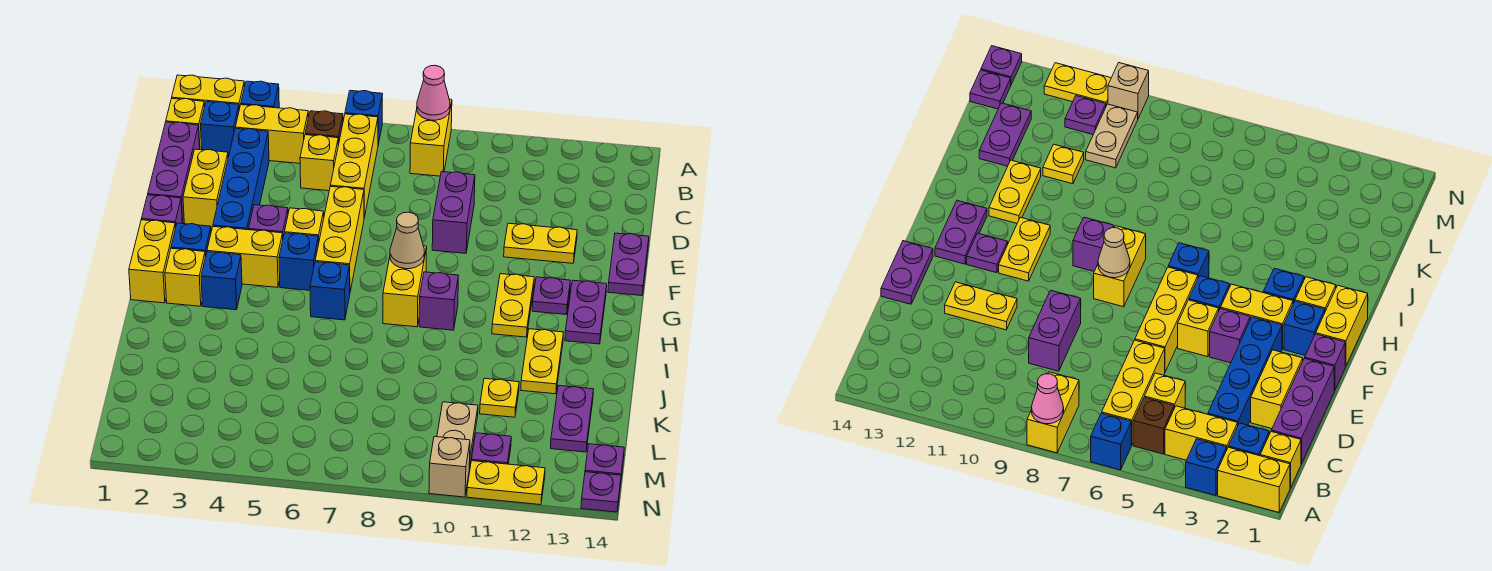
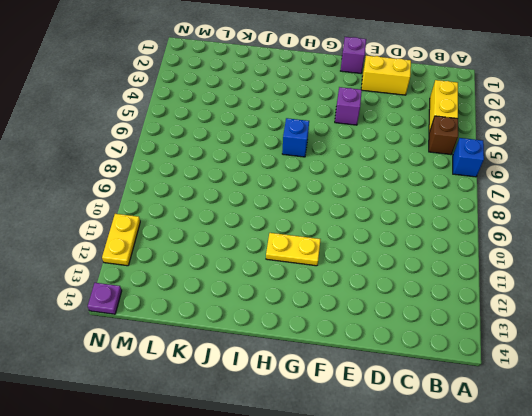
none -> yellow brick A1:A2 level 1
none -> blue brick A3 level 1
none -> yellow brick A8:B8 level 1
none -> yellow brick B1 level 1

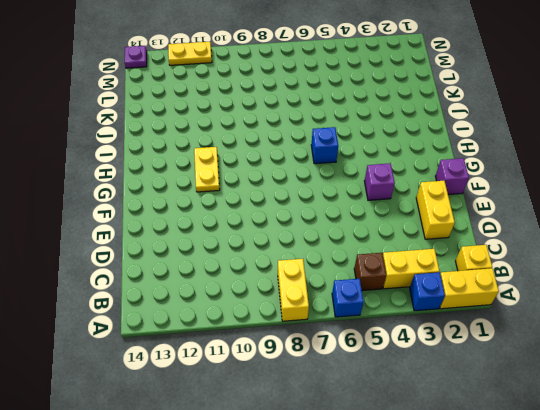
none -> blue brick B2 level 1
none -> yellow brick B6:D6 level 1
none -> purple brick C1:E1 level 1
none -> blue brick C3:F3 level 1

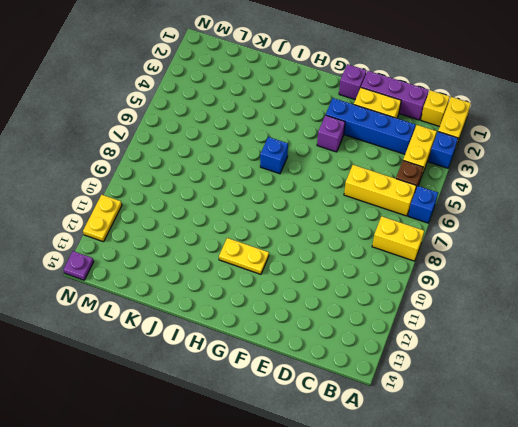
none -> blue brick B2 level 1
none -> yellow brick C5 level 1
none -> purple brick D9:E9 level 1
none -> yellow brick E6:G6 level 1

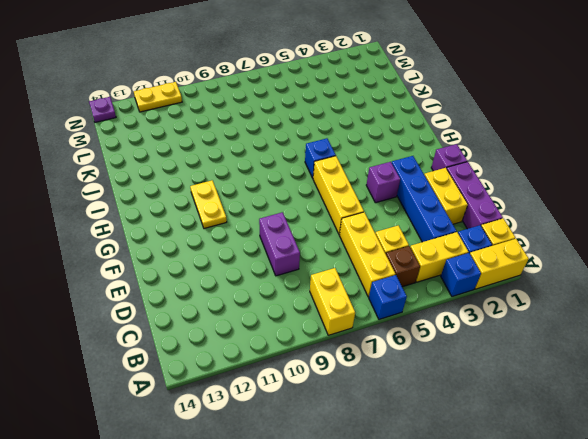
none -> yellow plate E11:E12 level 1
none -> purple plate E14:F14 level 1
none -> yellow brick F5 level 1
none -> yellow brick G1:H1 level 1

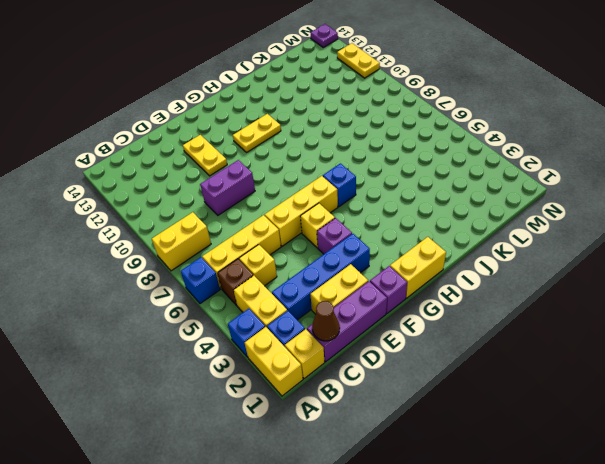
brown cone C1 level 2 -> none
none -> purple plate E14:F14 level 1
none -> blue brick G2 level 1
none -> yellow brick G3:G4 level 1
none -> blue brick G5 level 1

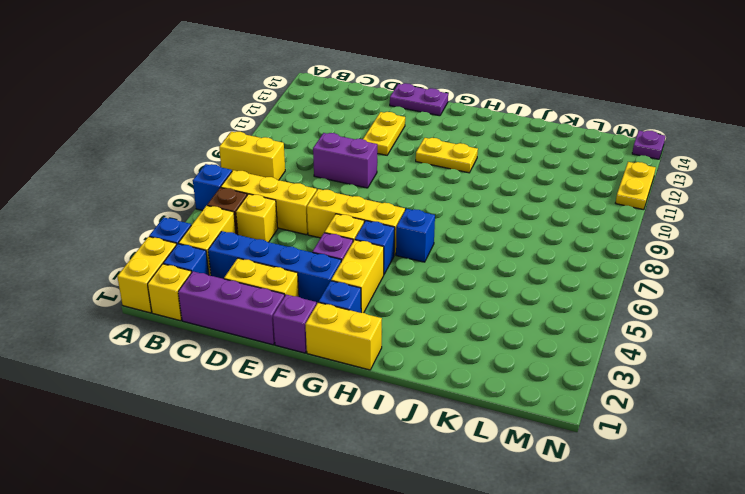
none -> yellow brick G8:H8 level 1
none -> purple plate G12 level 1
none -> purple plate G13:H13 level 1
none -> yellow brick H2 level 1

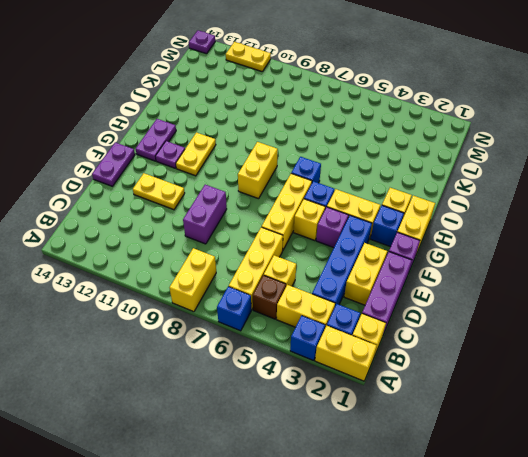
none -> blue brick H3 level 1
none -> purple brick H9 level 1
none -> yellow plate I12:J12 level 1
none -> yellow plate K11 level 1

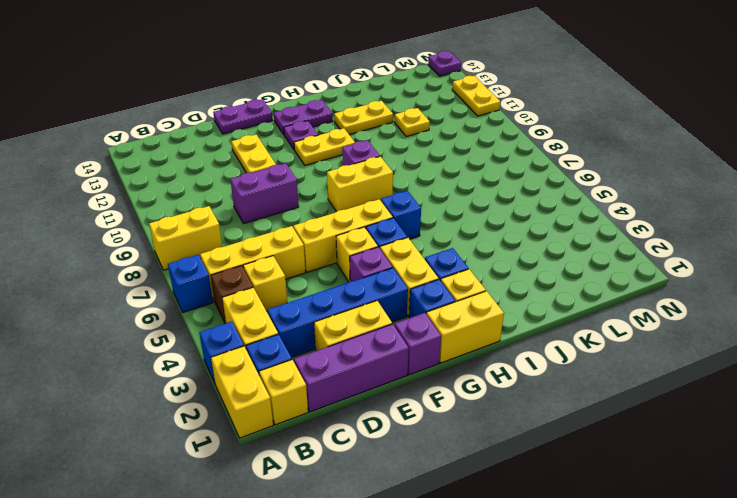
none -> purple plate K13:L13 level 1
none -> tan plate L10:M10 level 1
none -> purple plate M11 level 1
none -> purple plate M14 level 1

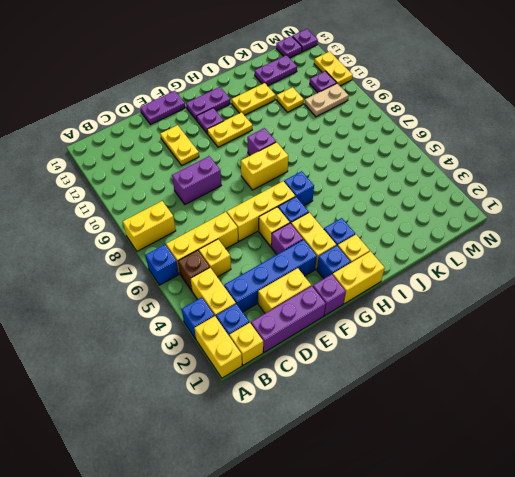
none -> tan brick N10 level 1
none -> pink cone A8 level 2
none -> tan cone G8 level 2

